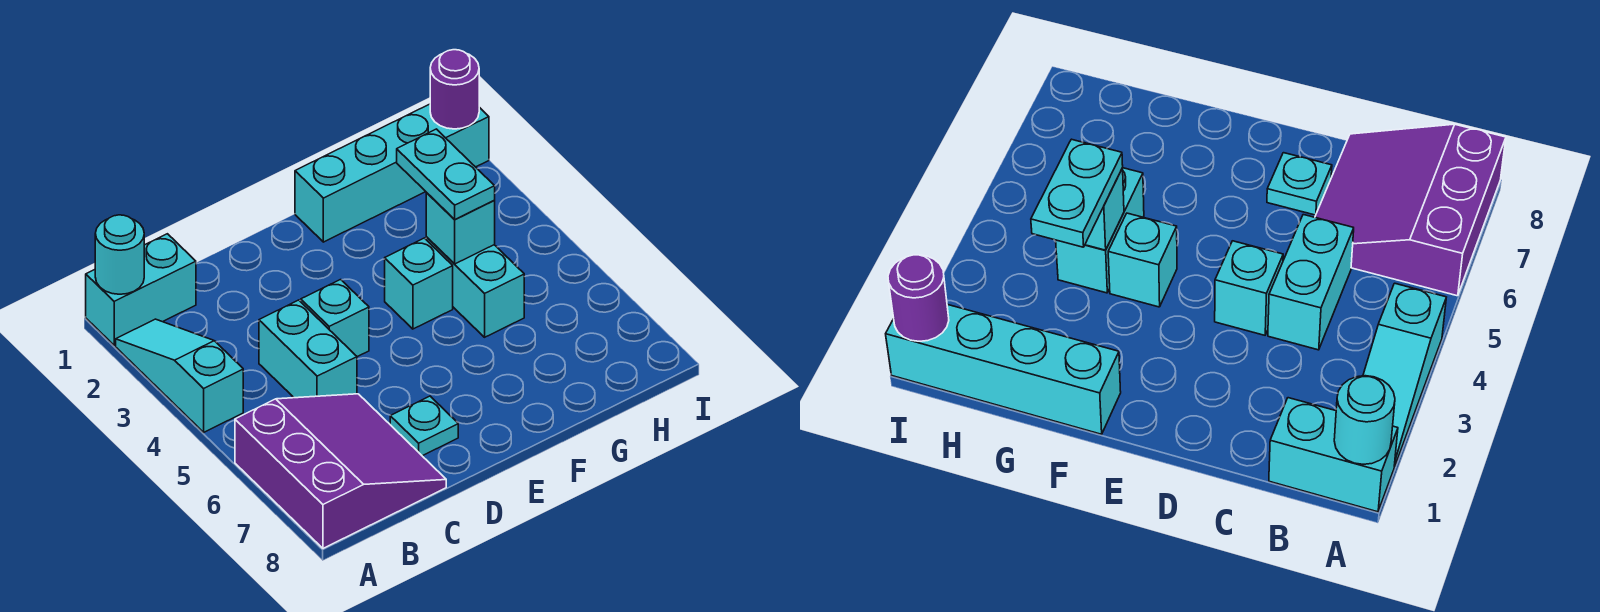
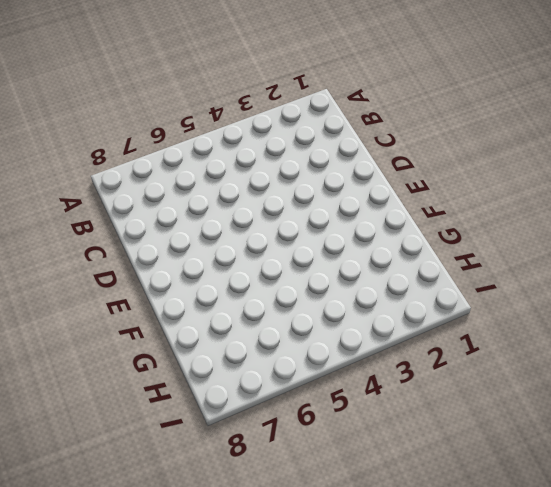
none -> cyan brick A1:B1 level 1
none -> cyan slope A2:A4 level 1 top 4
none -> purple slope A6:C8 level 1 top A

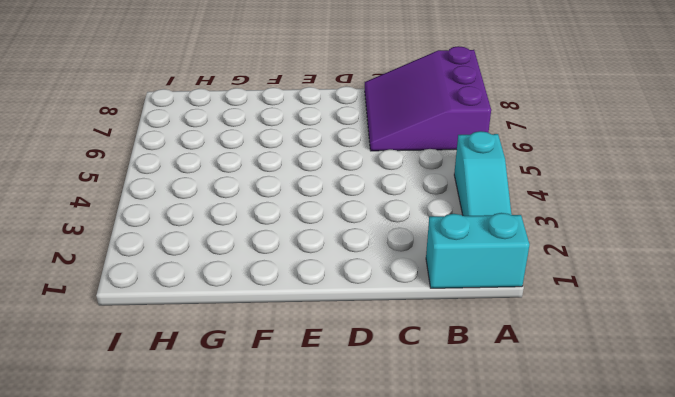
none -> cyan brick C4:C5 level 1
none -> cyan brick D4 level 1
none -> cyan plate D7 level 1

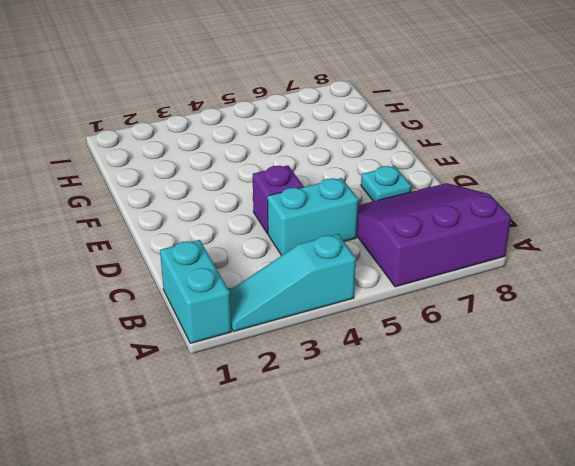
purple brick D4 level 1 -> cyan brick D4 level 1
none -> cyan brick F1:I1 level 1
none -> cyan brick F4 level 1
none -> cyan brick G4:G5 level 1

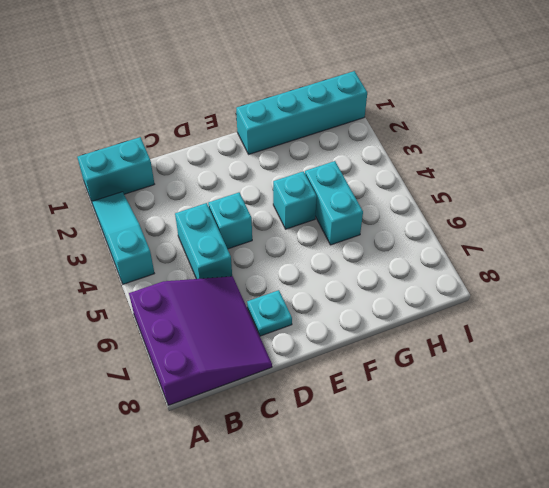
none -> cyan round brick A1 level 2
none -> cyan brick G4 level 2
none -> purple round brick I1 level 2

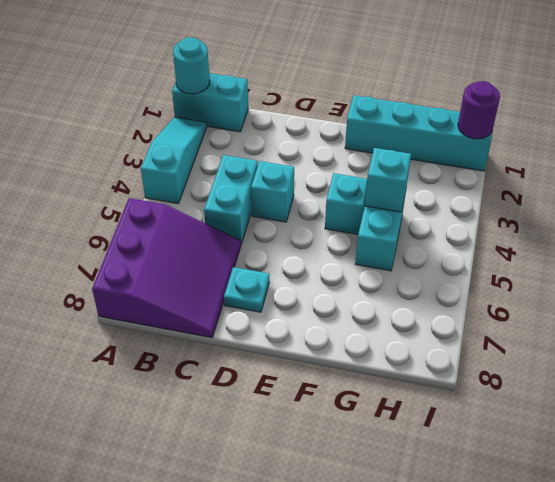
none -> cyan plate G3:G4 level 3

